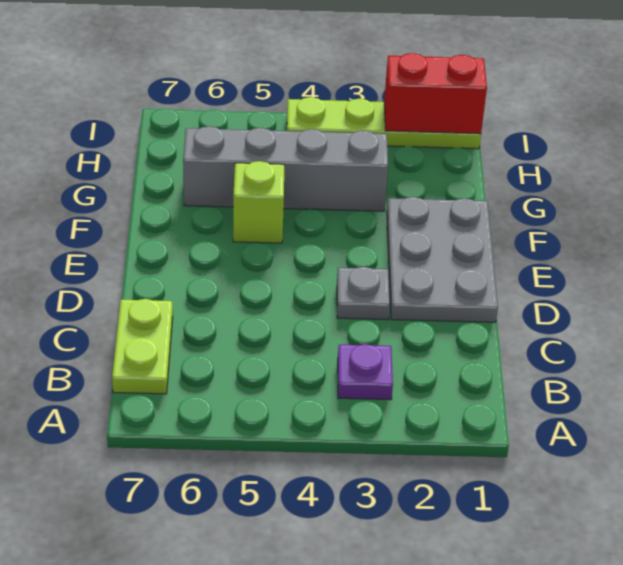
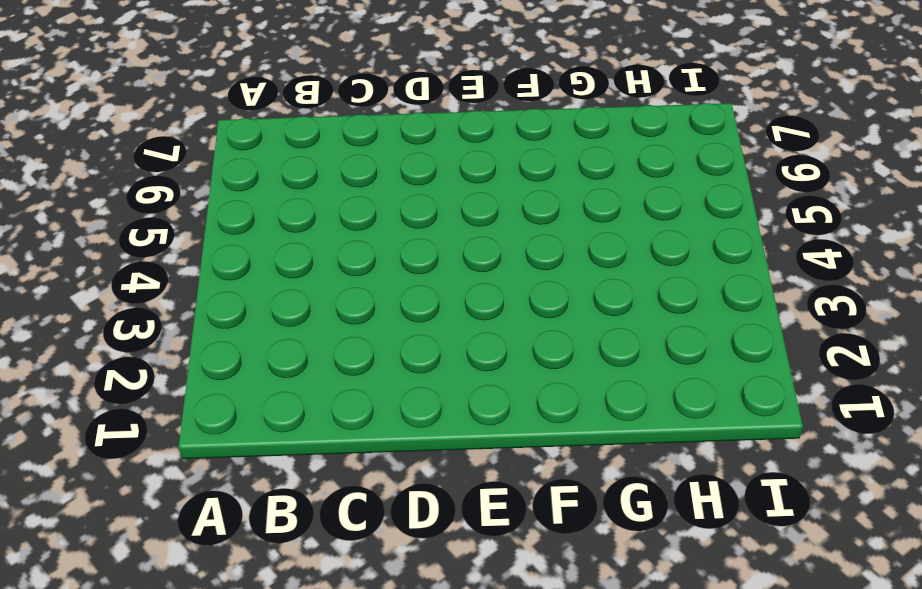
none -> purple plate B3 level 1
none -> lime plate B7:C7 level 1

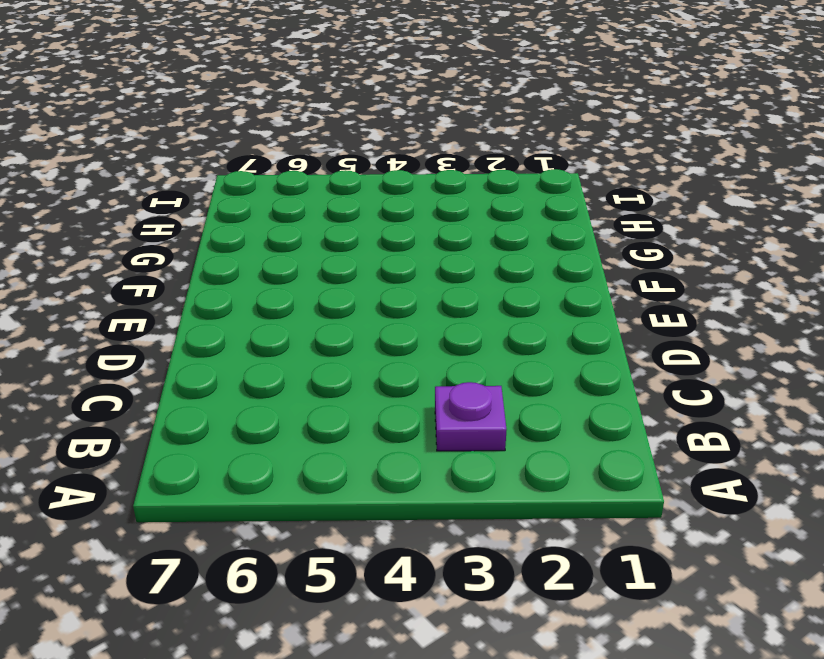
none -> lime plate B7:C7 level 1
none -> grey plate D1:F2 level 1

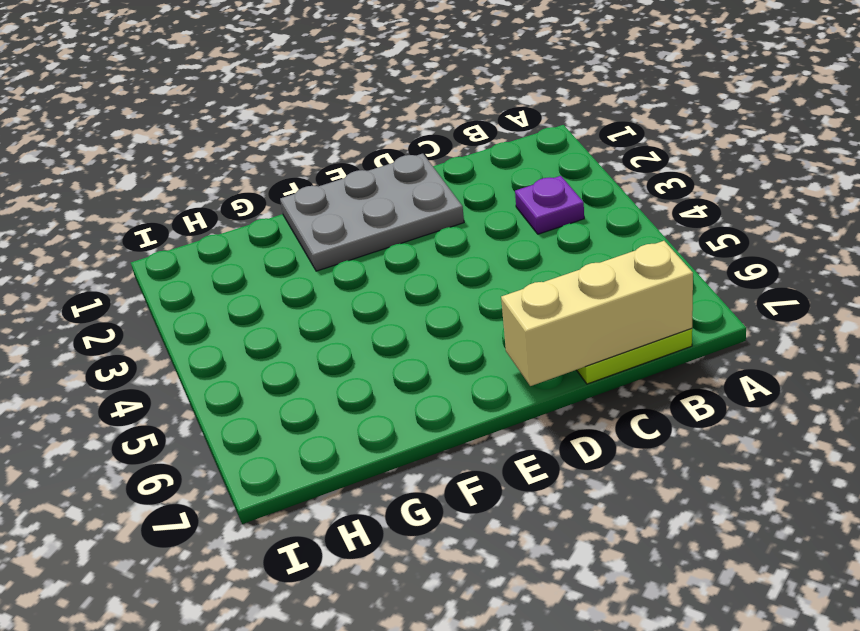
tan brick B7:D7 level 2 -> none
none -> grey plate D3 level 1
none -> lime brick F5 level 1

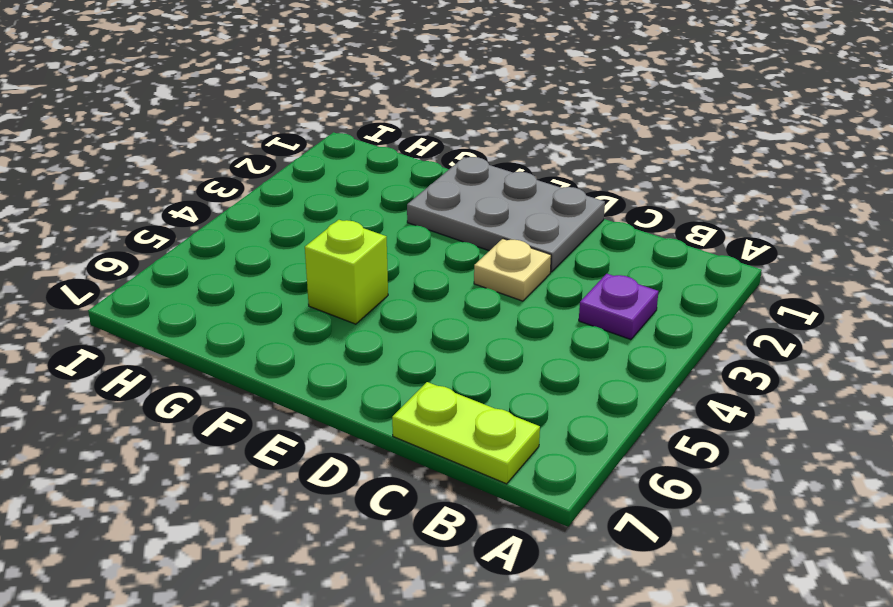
tan plate D3 level 1 -> grey plate D3 level 1
none -> grey brick G3:G6 level 1
none -> lime plate I1:I4 level 1

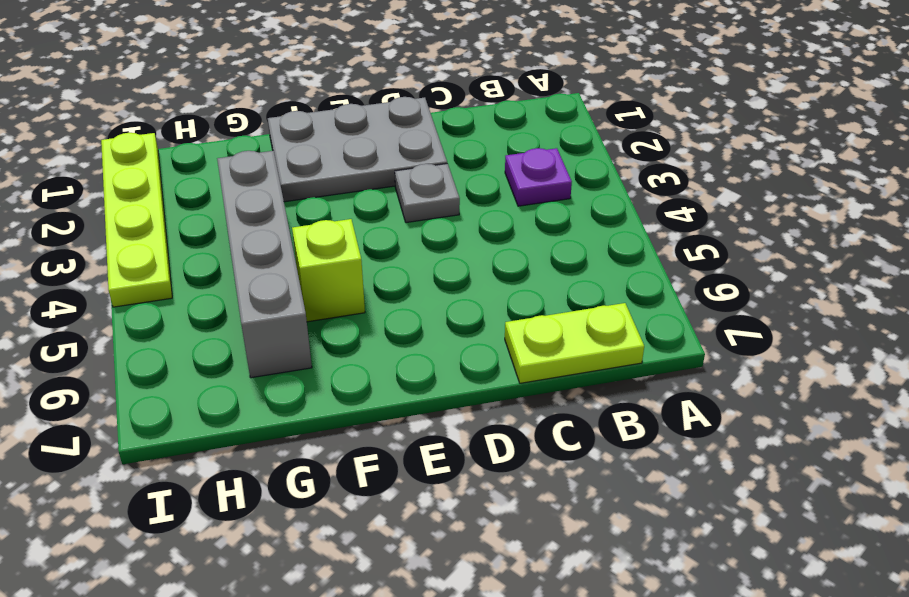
none -> red brick I1:I2 level 2

